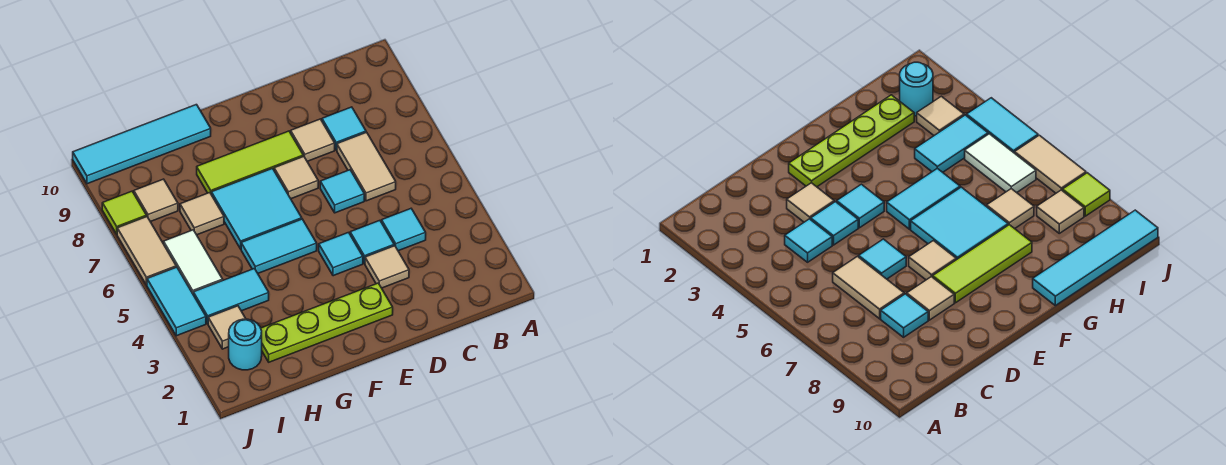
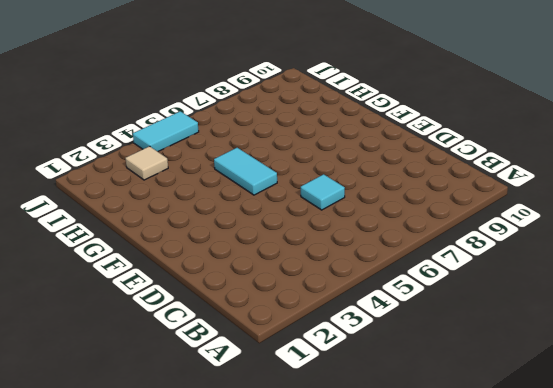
none -> cyan tile C4 level 1
none -> tan tile C6:C7 level 1
none -> cyan tile C8 level 1

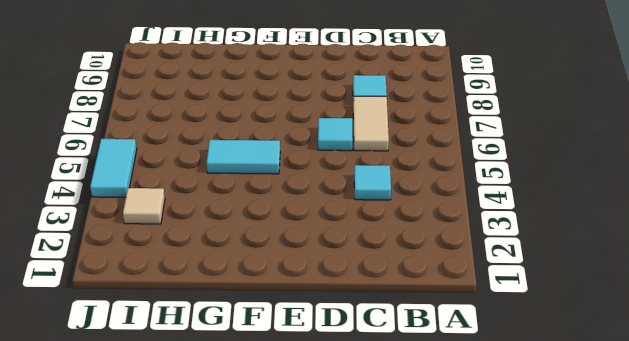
none -> tan tile D3 level 1
none -> cyan tile D4 level 1
none -> tan tile D8 level 1

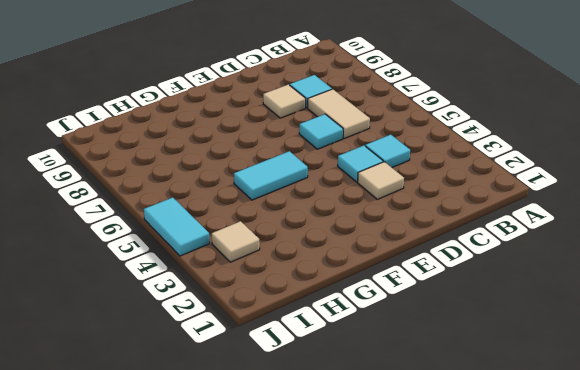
none -> lime plate E2:H2 level 1
none -> cyan tile E4 level 1
none -> tan tile E7 level 1

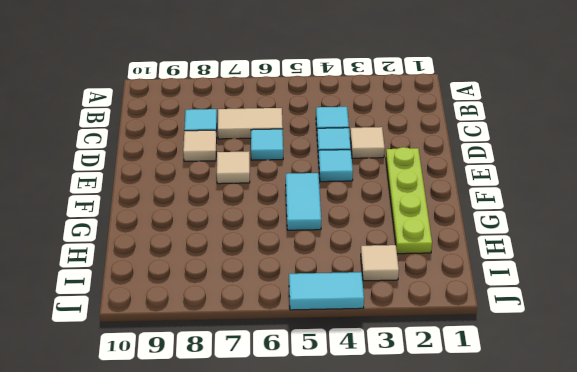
none -> lime tile E8:G8 level 1
none -> cyan tile F6:G7 level 1
none -> cyan tile G10:J10 level 1

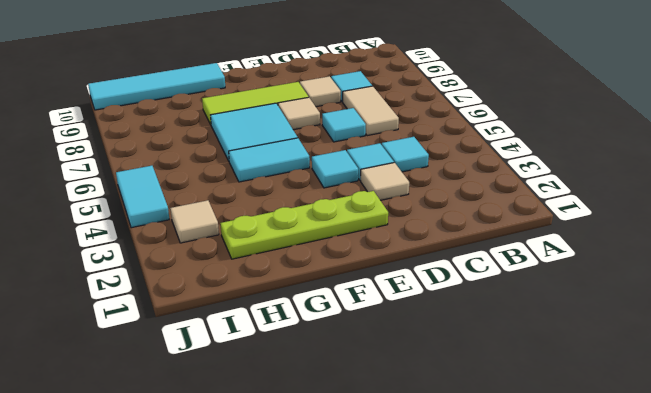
none -> cyan tile H4:I4 level 1
none -> tan tile H7 level 1
none -> cyan round brick I2 level 1

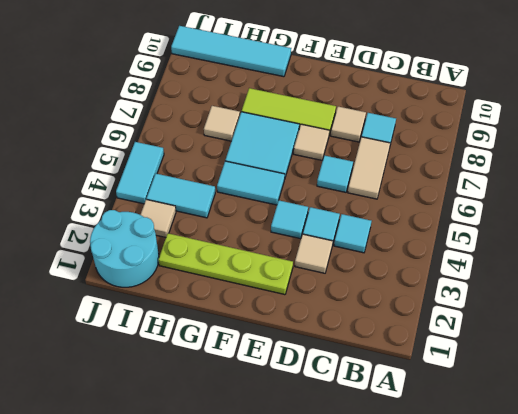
cyan round brick I1:J2 level 1 -> cyan round brick I2 level 1
none -> white tile I5:I6 level 1
none -> tan tile I8 level 1
none -> tan tile J6:J7 level 1

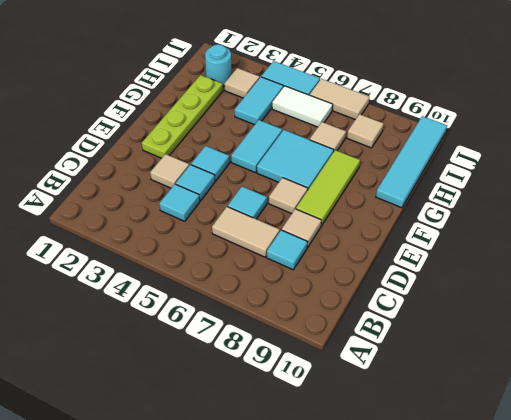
none -> lime tile J8 level 1

